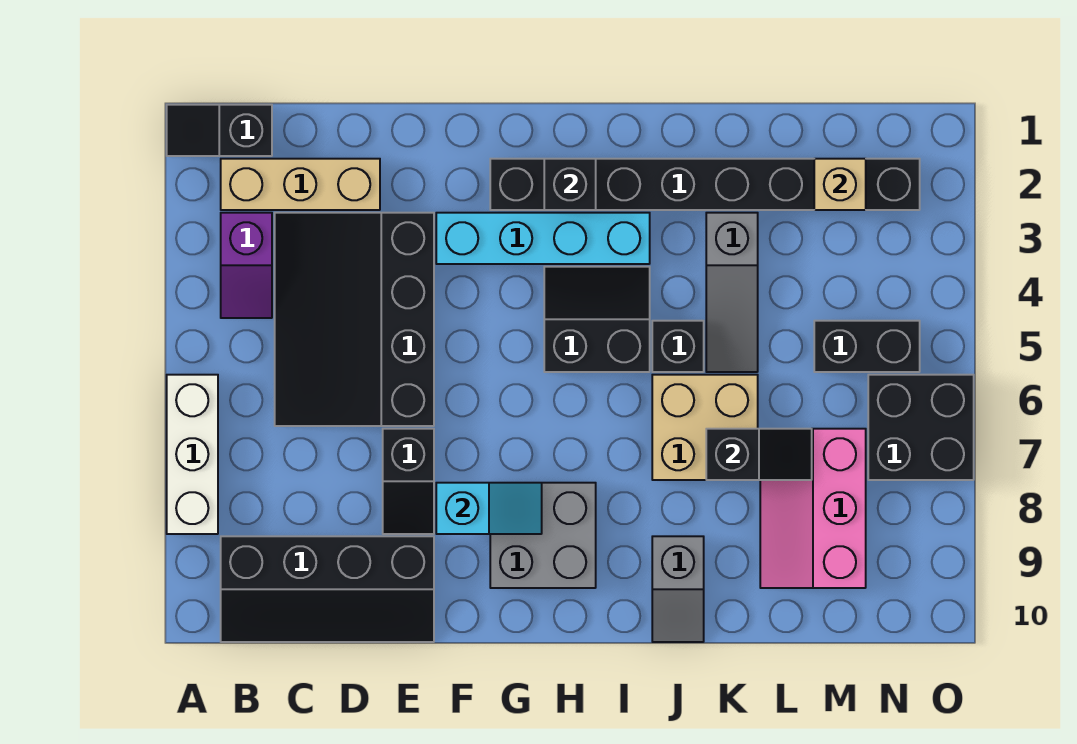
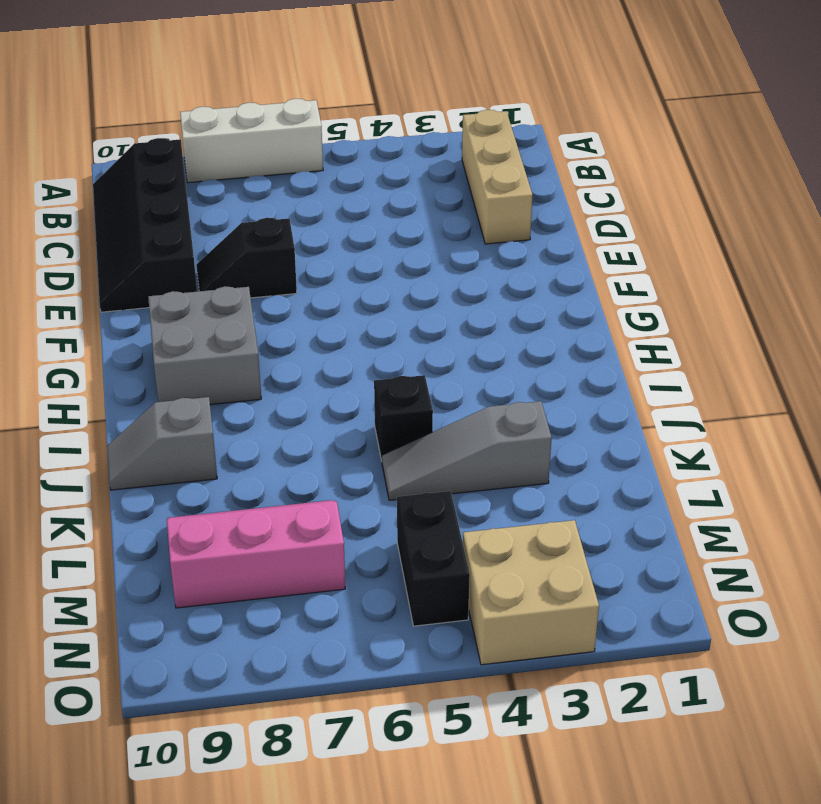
tan brick N3:O4 level 1 -> tan brick J6:K7 level 1
none -> black slope A1:B1 level 1 top B
none -> purple slope B3:B4 level 1 top 3
none -> black slope C3:E6 level 1 top E

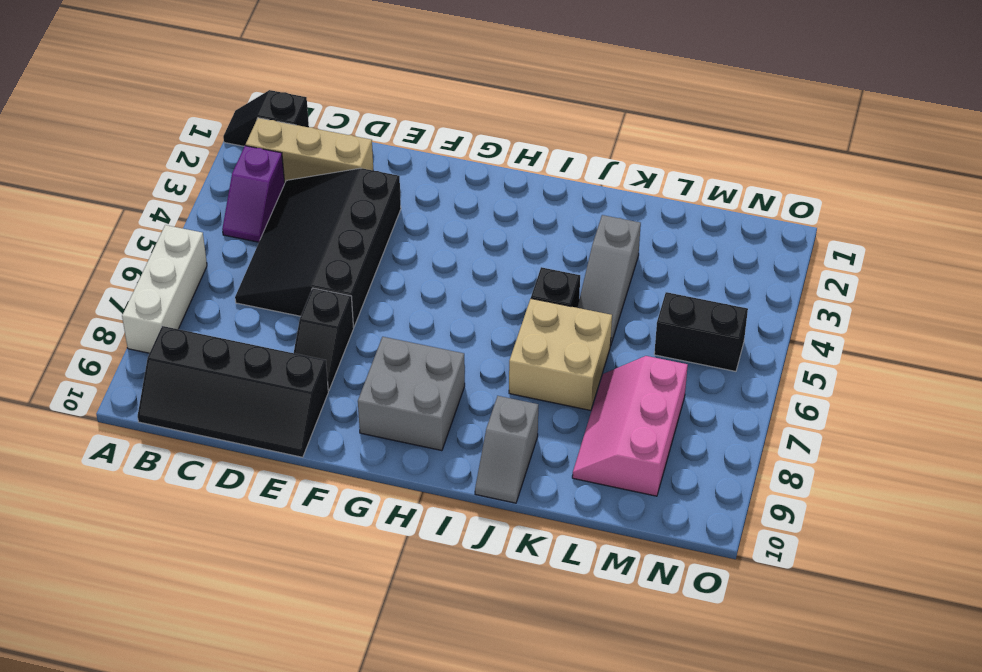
none -> cyan brick F3:I3 level 1
none -> black brick G2:N2 level 1
none -> black slope H4:I5 level 1 top 5

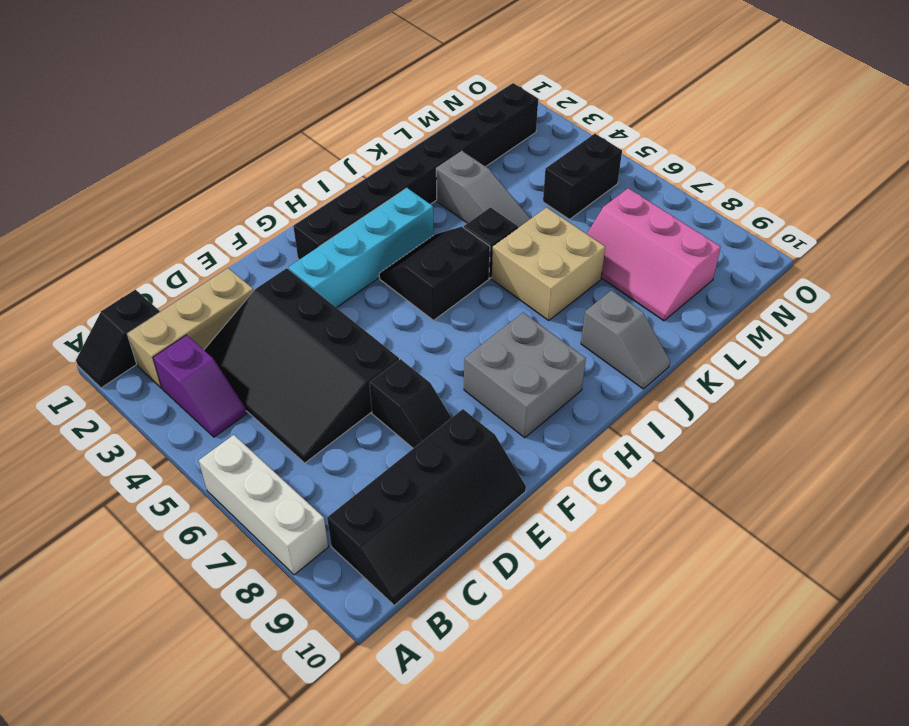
none -> black brick N6:O7 level 1
none -> cyan slope F8:G8 level 2 top F
none -> black brick H2 level 2

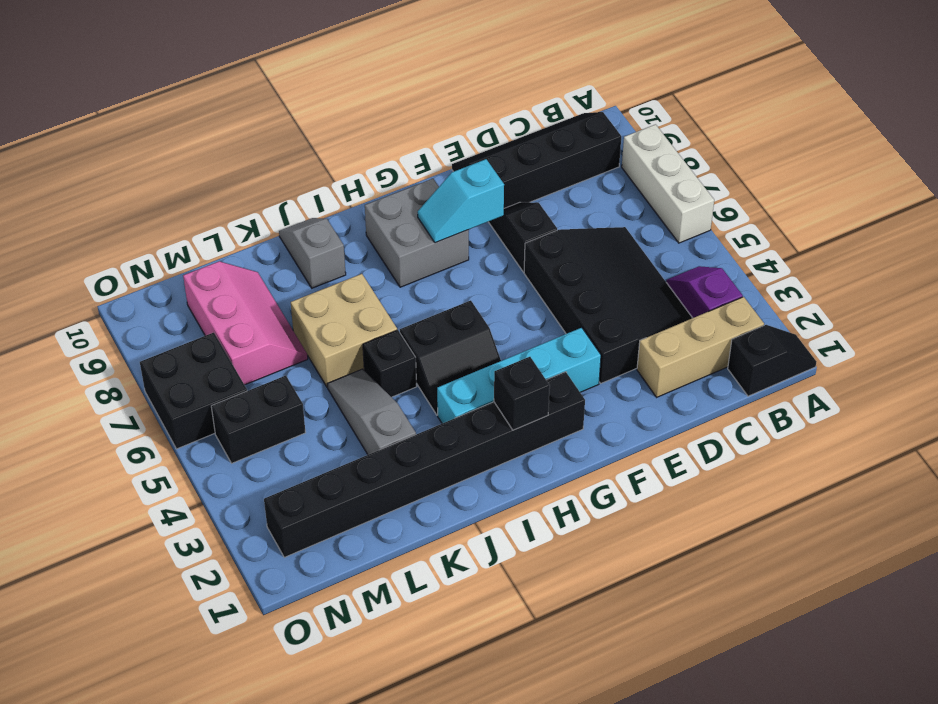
none -> black slope K7:L7 level 2 top K
none -> tan brick M2 level 2

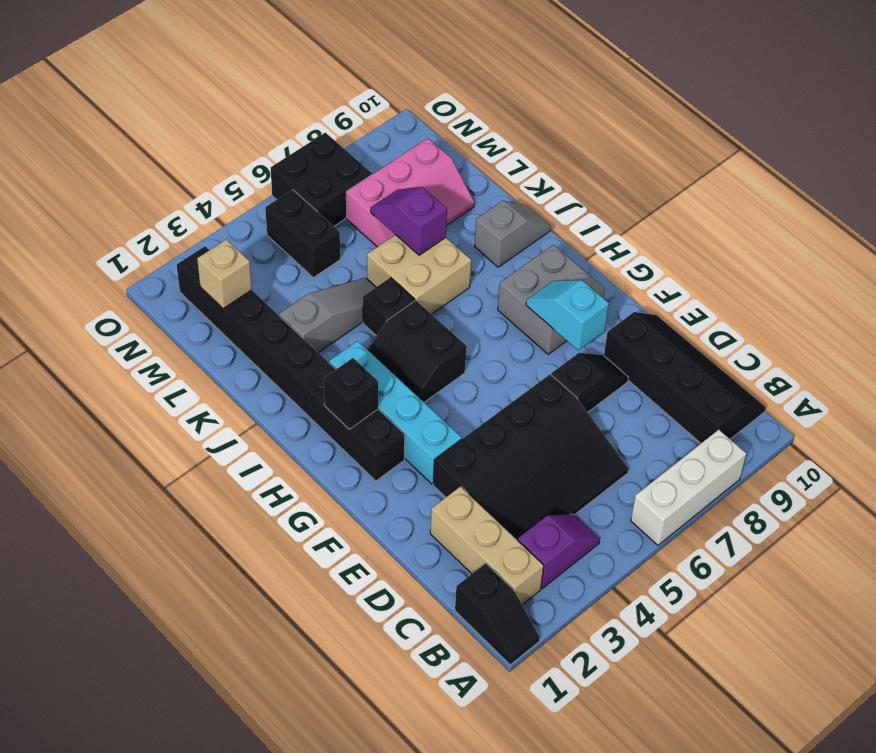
purple slope K7:L7 level 2 top K -> black slope K7:L7 level 2 top K

